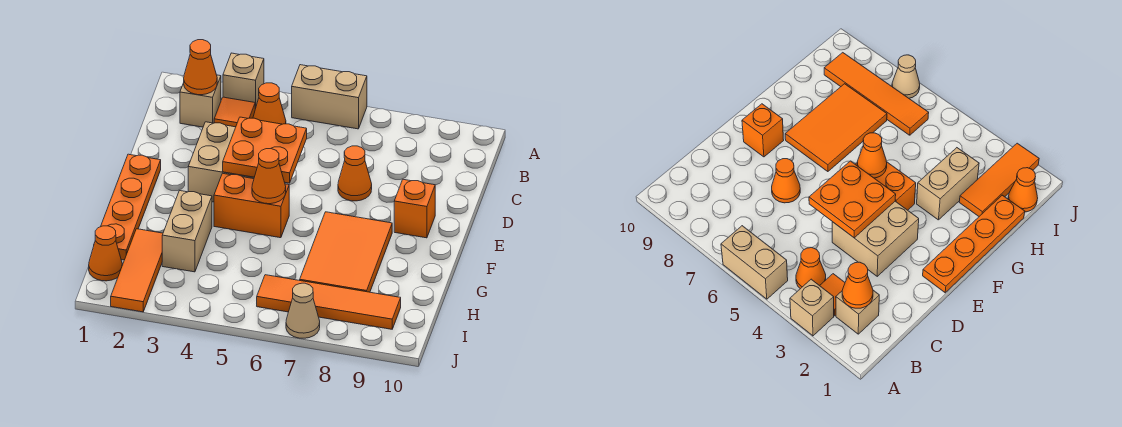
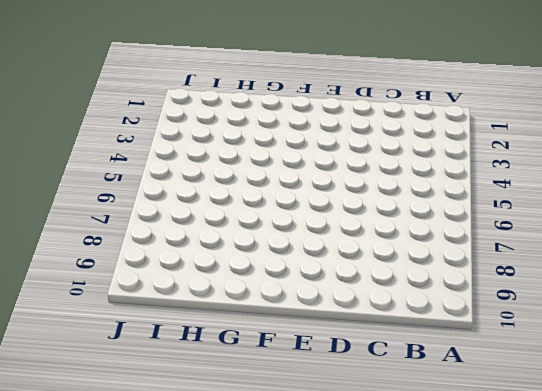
none -> tan brick A3 level 1
none -> tan brick A5:A6 level 1
none -> tan brick B2 level 1

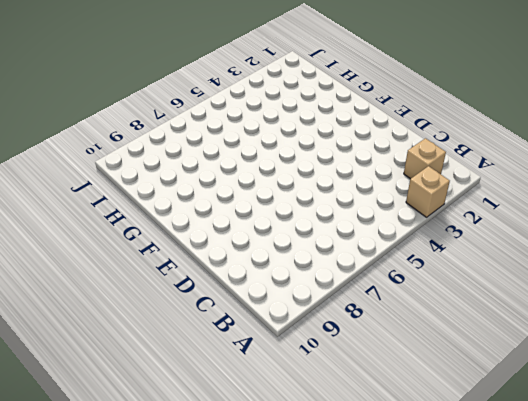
none -> tan brick A5:A6 level 1
none -> orange tile B3 level 1
none -> orange cone B4 level 1

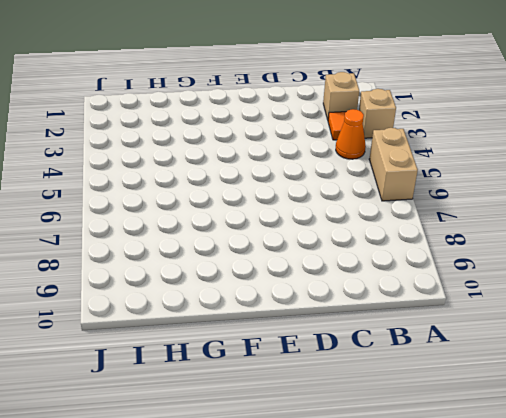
none -> tan brick D3:E4 level 1
none -> orange cone D7 level 1
none -> orange plate E1:H1 level 1

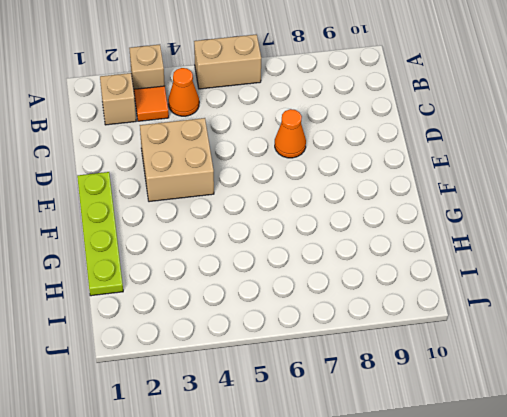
lime plate E1:H1 level 1 -> orange plate E1:H1 level 1
none -> orange brick E9 level 1
none -> orange brick F4:F5 level 1
none -> orange tile F7:H8 level 1

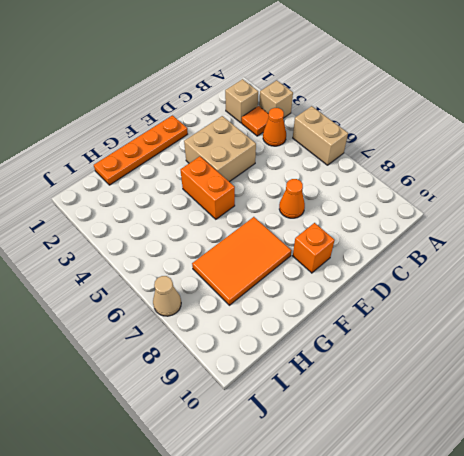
none -> tan brick G3:H3 level 1
none -> orange tile H2:J2 level 1
none -> orange cone I1 level 1

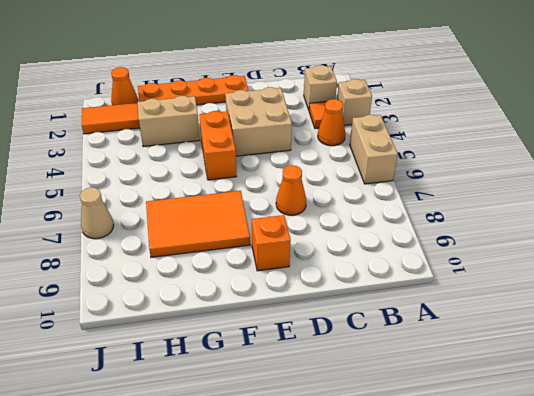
none -> orange tile I6:I9 level 1
none -> orange cone B2 level 2
none -> orange plate D4:E5 level 2

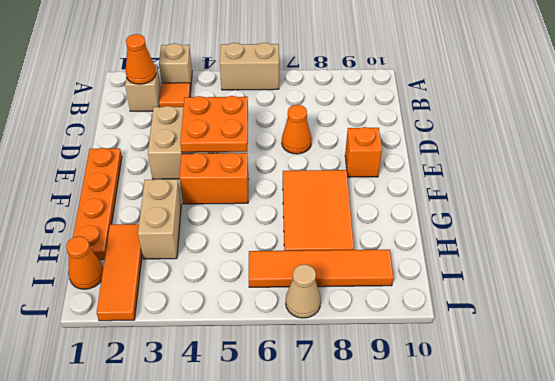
none -> orange cone B4 level 1
none -> orange cone F5 level 2

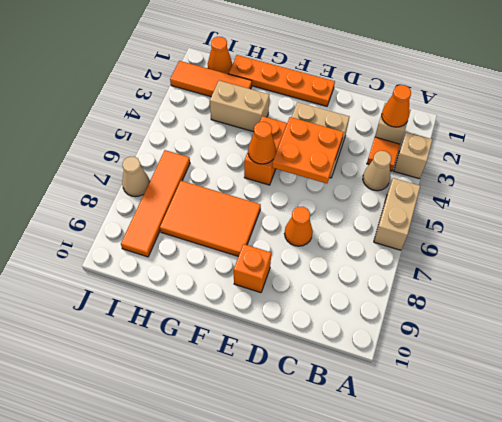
tan cone B4 level 1 -> orange cone B4 level 1

